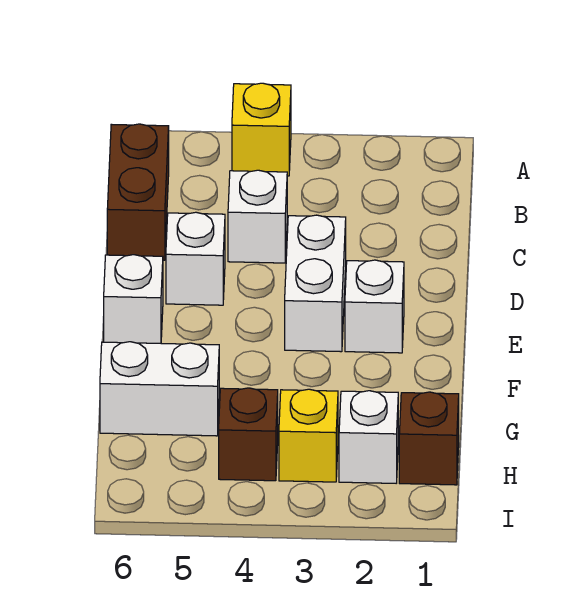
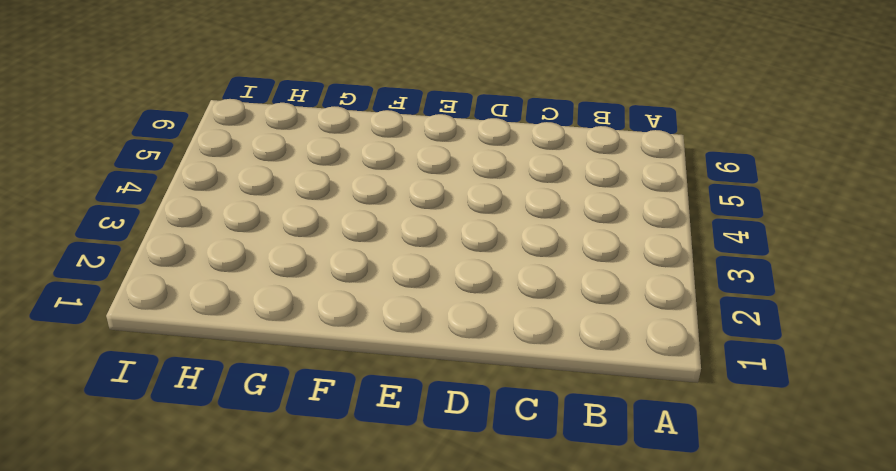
none -> yellow brick A4 level 1
none -> brown brick B6:C6 level 1
none -> white brick C4 level 1

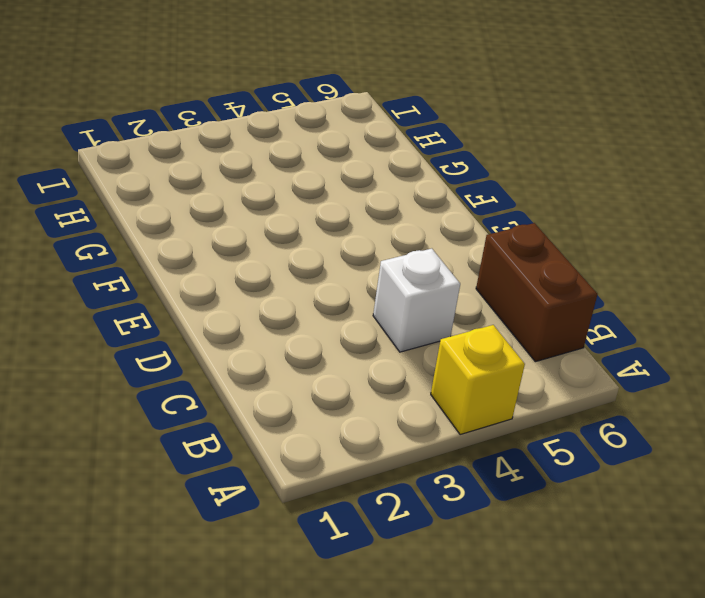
none -> white brick D3:E3 level 1
none -> white brick D5 level 1
none -> white brick E2 level 1

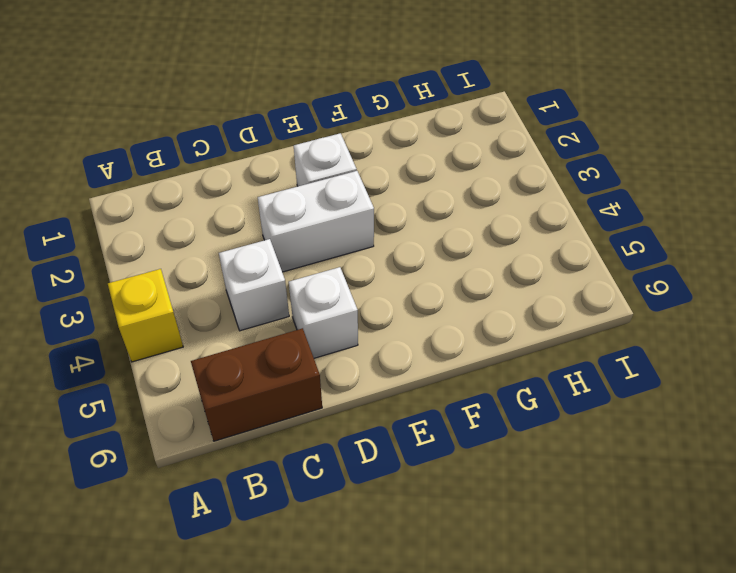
none -> white brick E6 level 1
none -> white brick G5:G6 level 1
none -> brown brick H1 level 1

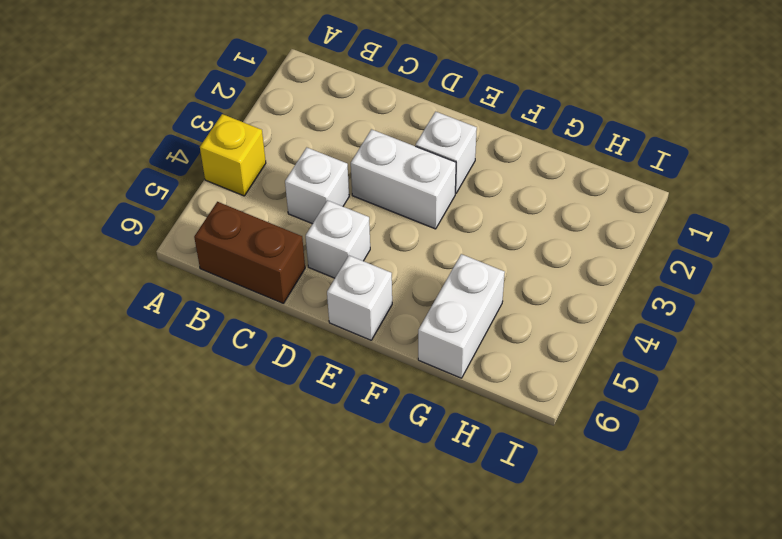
none -> brown brick H1 level 1
none -> white brick H2 level 1
none -> yellow brick H3 level 1

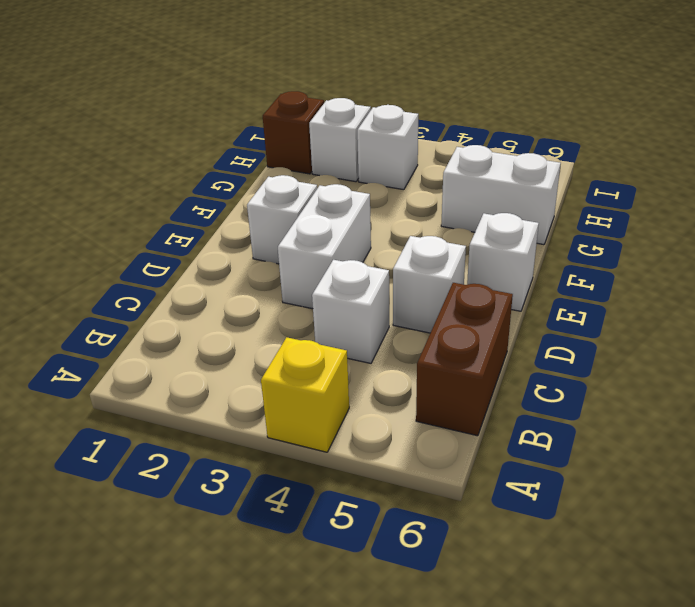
white brick H3 level 1 -> yellow brick H3 level 1
none -> brown brick H4 level 1

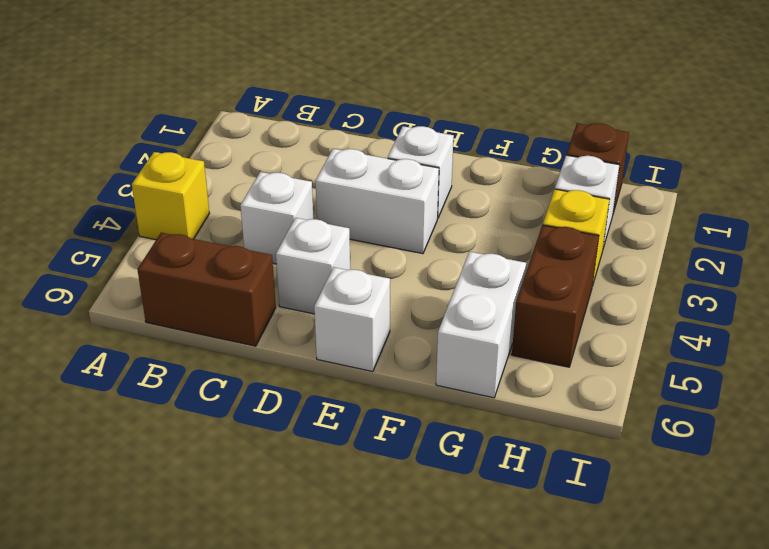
brown brick H4:H5 level 1 -> brown brick H4 level 1

